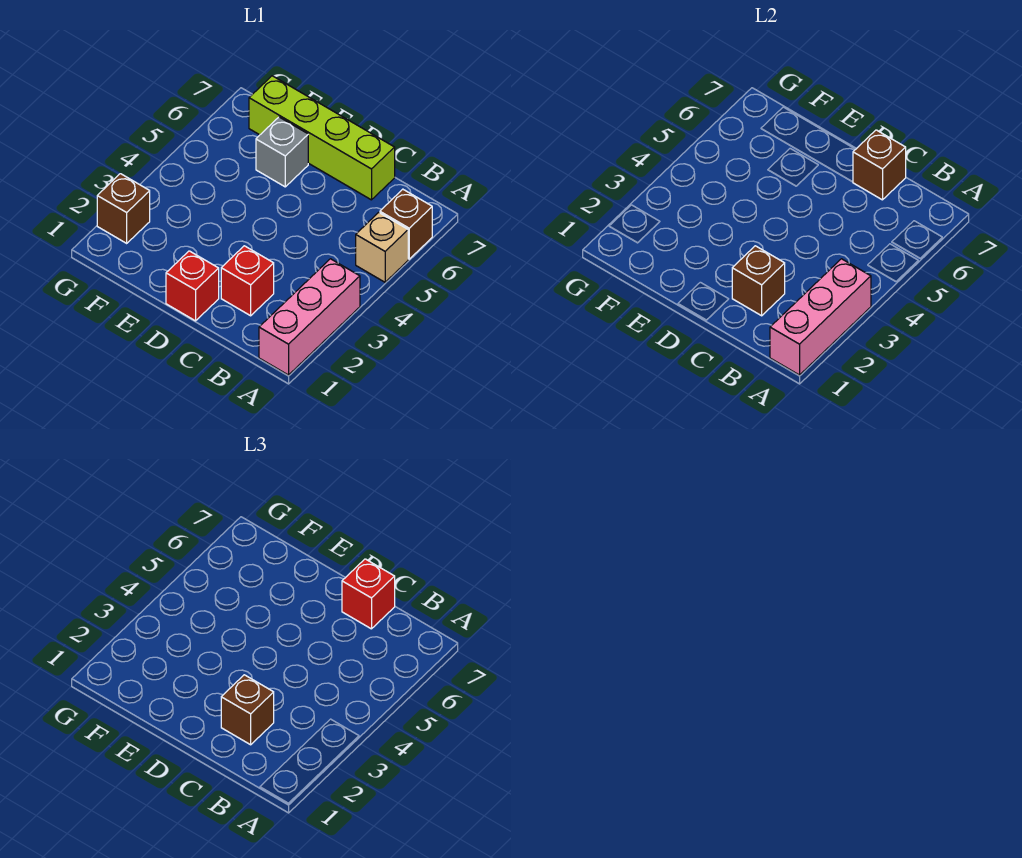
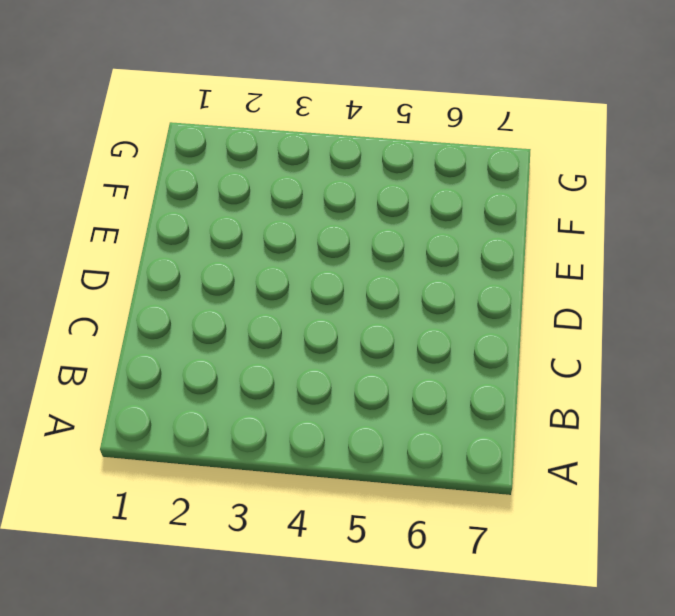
none -> pink brick A1:A3 level 1
none -> tan brick A5 level 1
none -> brown brick A6 level 1

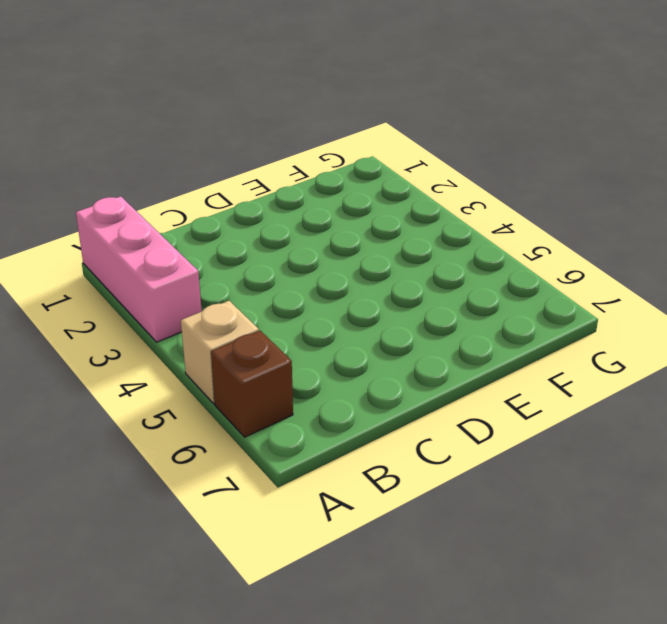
none -> red brick C2 level 1
none -> lime brick C7:F7 level 1
none -> red brick D1 level 1

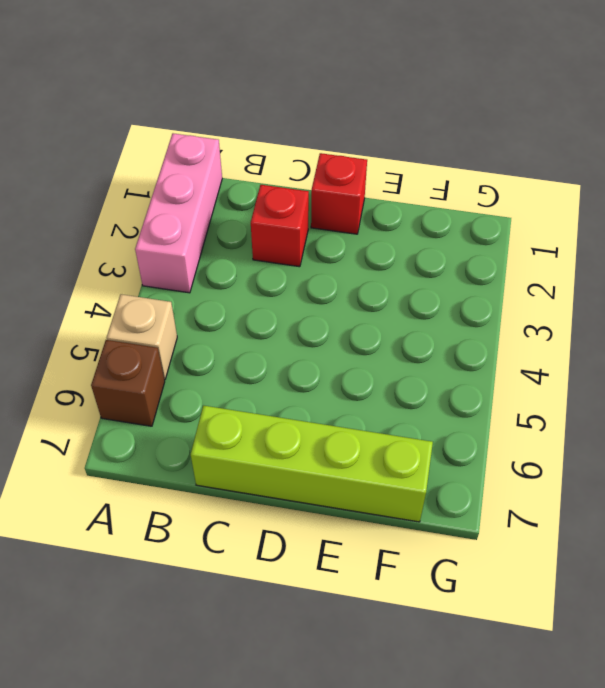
none -> grey brick E6 level 1
none -> brown brick G2 level 1
none -> pink brick A1:A3 level 2

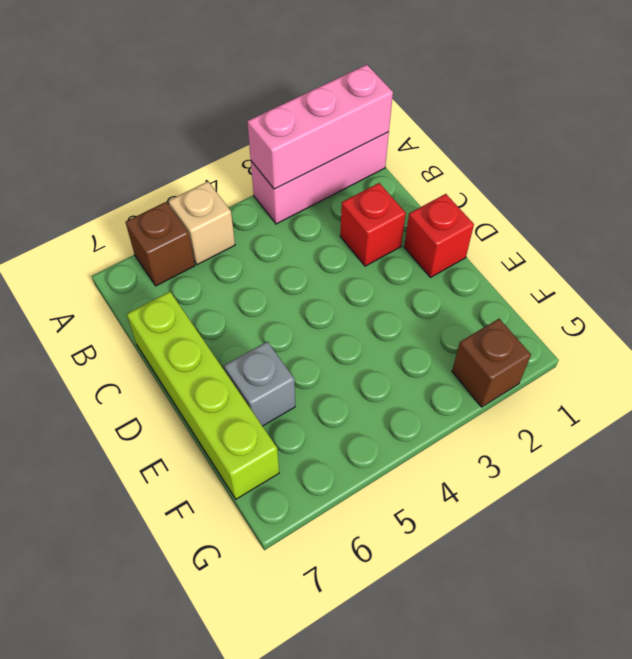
none -> brown brick C2 level 2
none -> brown brick C7 level 2
none -> brown brick C2 level 3

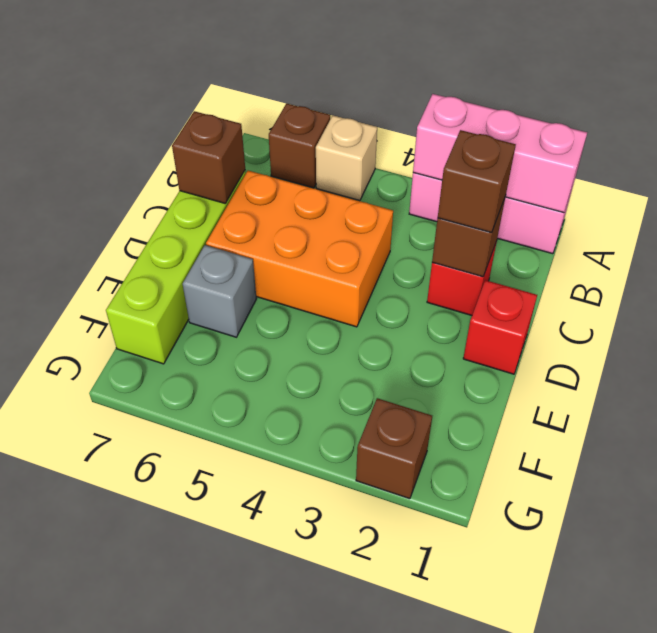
orange brick C4:D6 level 1 -> none
none -> red brick C7 level 3

